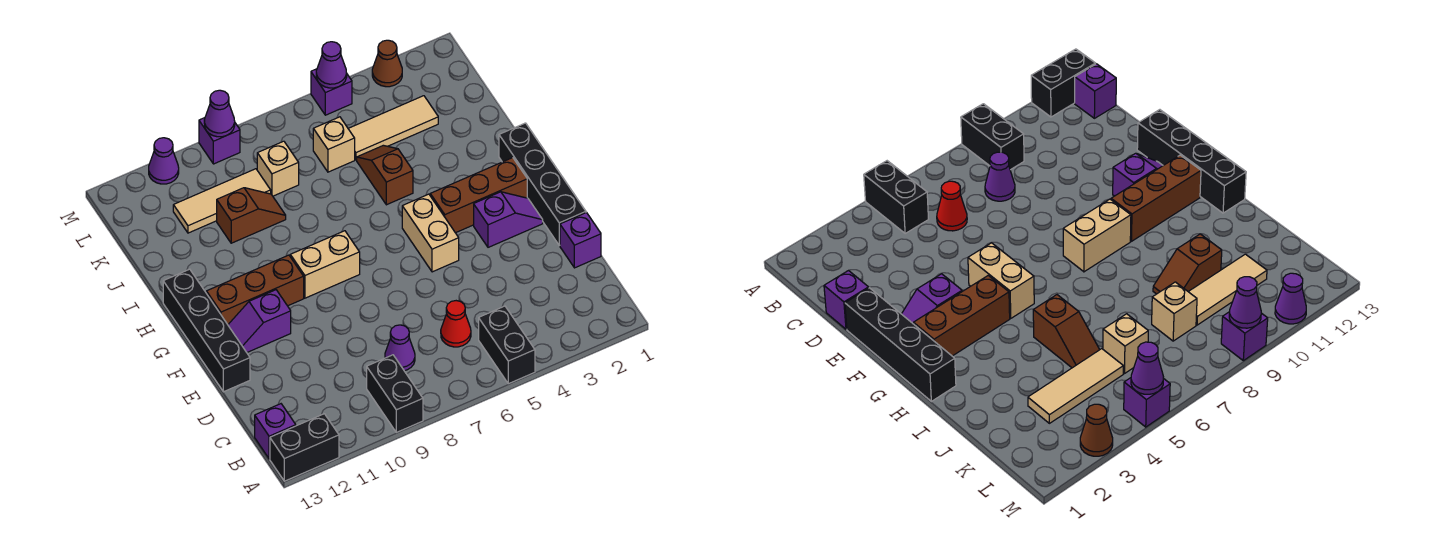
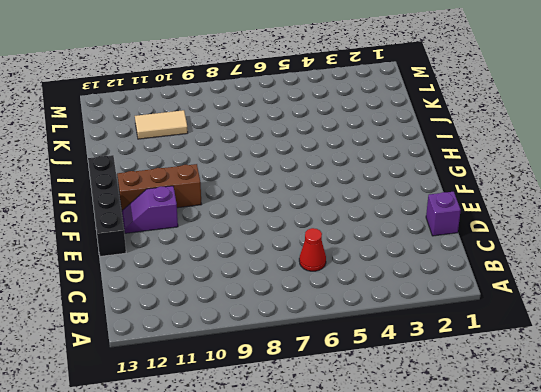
tan tile K10:K11 level 1 -> tan tile K9:K11 level 1
none -> black brick A5:B5 level 1
none -> black brick A9:B9 level 1
none -> black brick A12:A13 level 1

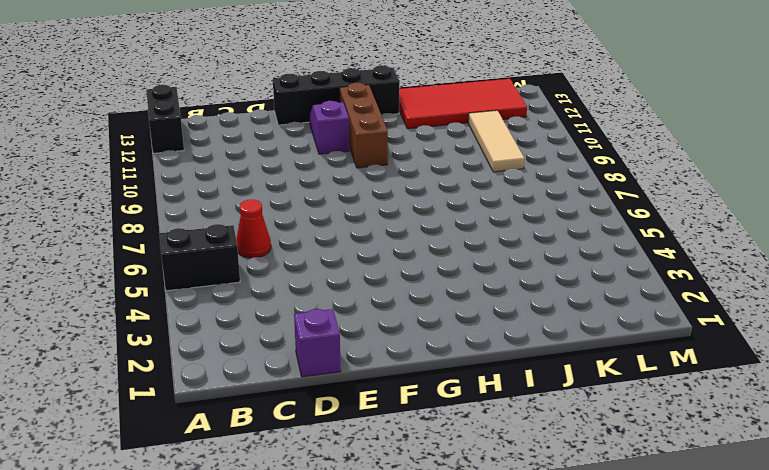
red tile I12:L13 level 1 -> none
none -> black brick A9:B9 level 1
none -> purple brick B13 level 1
none -> purple cone C8 level 1

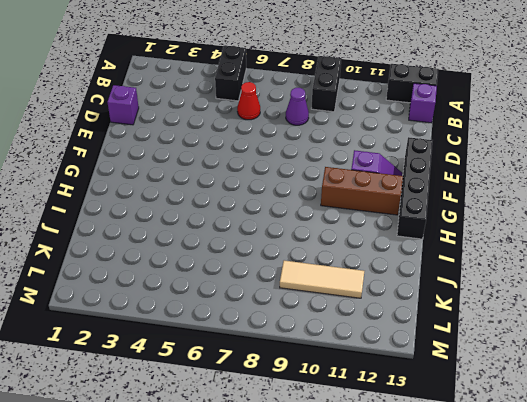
none -> black brick E1:H1 level 1
none -> purple slope F2:F3 level 1 top 3
none -> tan brick F5:G5 level 1

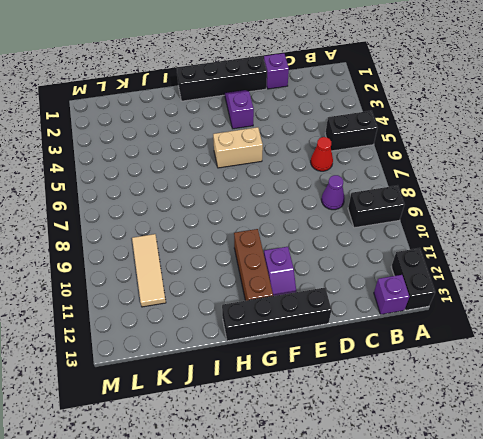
none -> brown brick G2:G4 level 1
none -> tan brick G8:G9 level 1
none -> brown slope I5:J5 level 1 top I

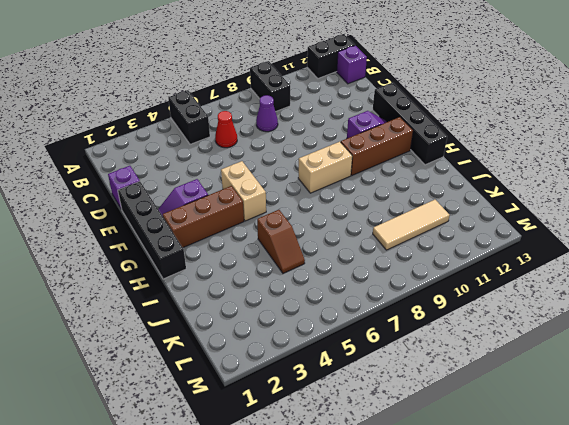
none -> brown slope J9:J10 level 1 top 10
none -> tan tile K3:K5 level 1
none -> tan brick K6 level 1

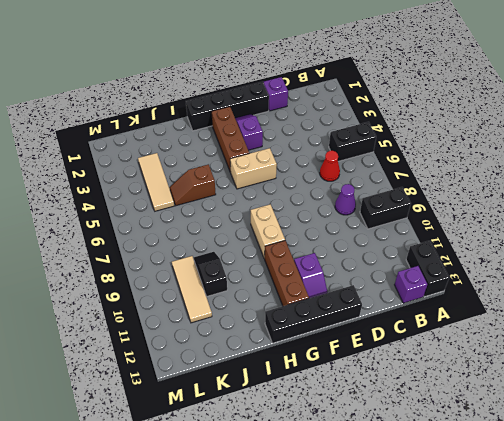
black slope J9:J10 level 1 top 10 -> brown slope J9:J10 level 1 top 10
none -> tan brick K6 level 1
none -> tan brick K8 level 1
none -> brown cone M3 level 1

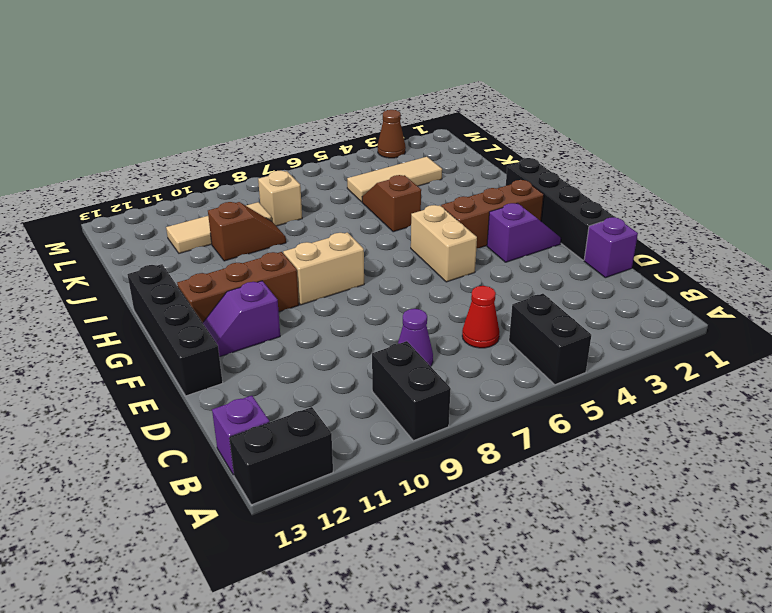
none -> tan brick K6 level 1
none -> purple brick M5 level 1
none -> purple brick M9 level 1

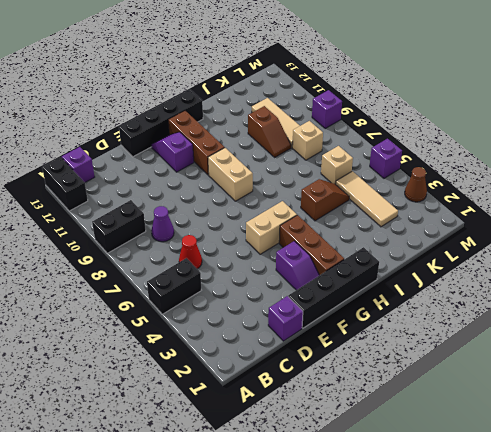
none -> purple cone M11 level 1
none -> purple cone M5 level 2
none -> purple cone M9 level 2

